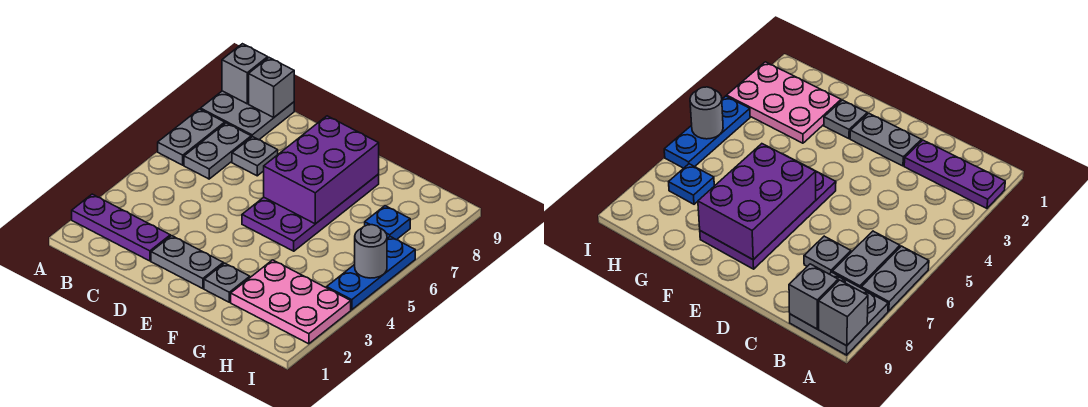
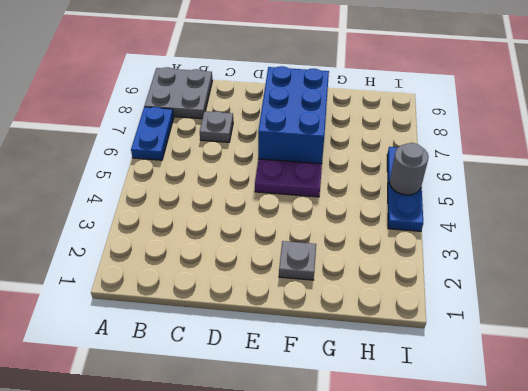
blue plate A6:A7 level 1 -> grey plate A6:A7 level 1
blue brick E6:F8 level 2 -> purple brick E6:F8 level 2
none -> purple plate A2:C2 level 1
none -> grey plate B6:B7 level 1
none -> grey plate D2:E2 level 1

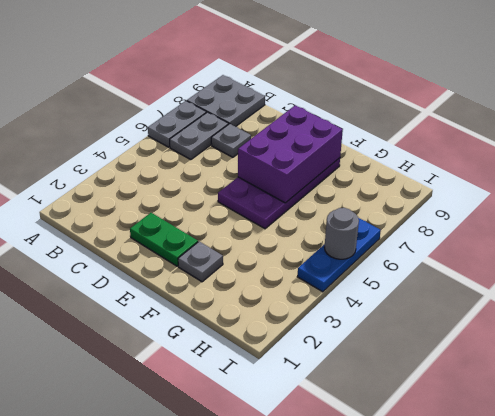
green plate D2:E2 level 1 -> grey plate D2:E2 level 1
none -> purple plate A2:C2 level 1
none -> pink plate G2:I3 level 1
none -> blue plate H7 level 1

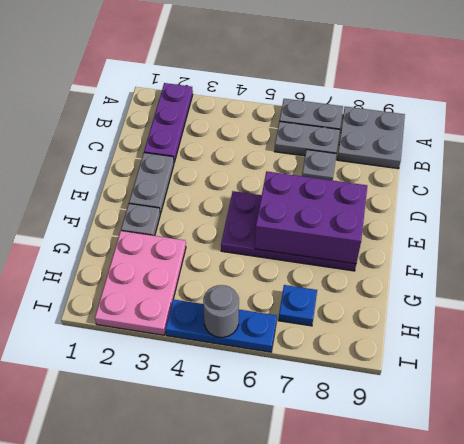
none -> grey brick A9 level 2
none -> grey brick B9 level 2

